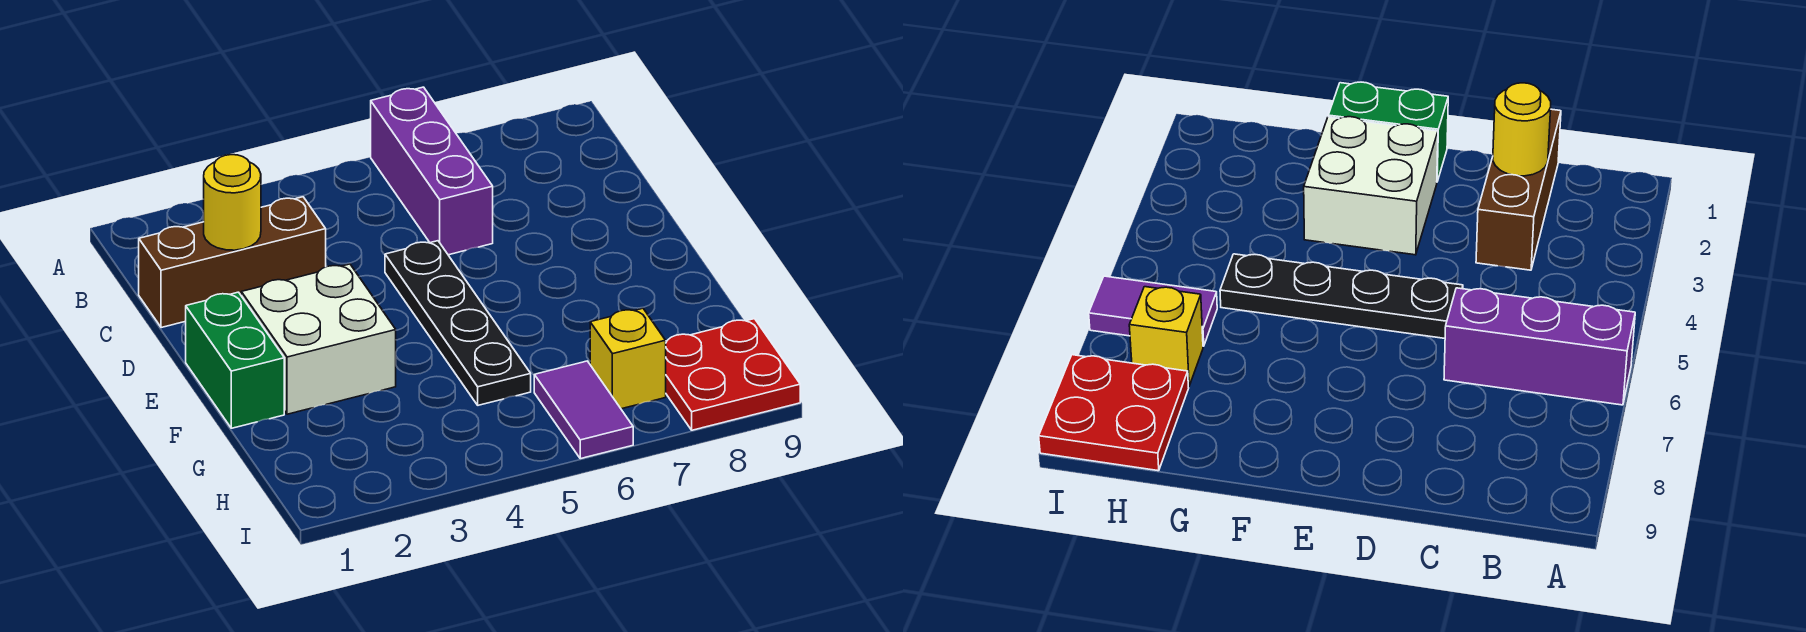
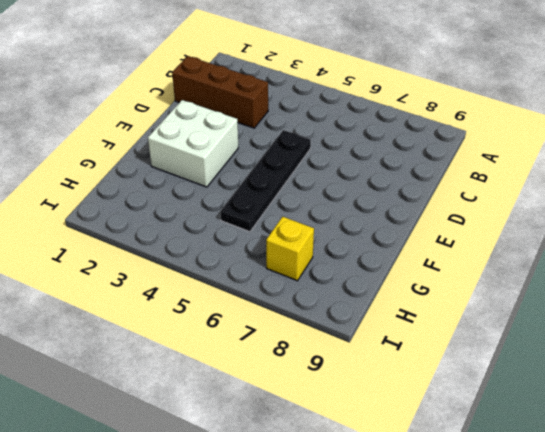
none -> purple brick A6:C6 level 1
none -> green brick E1:F1 level 1

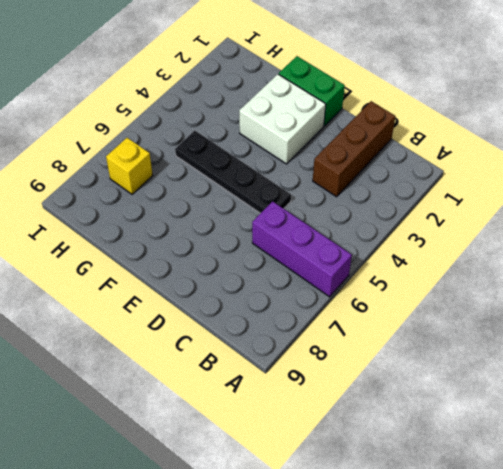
none -> purple tile H6:I6 level 1
none -> red plate H8:I9 level 1

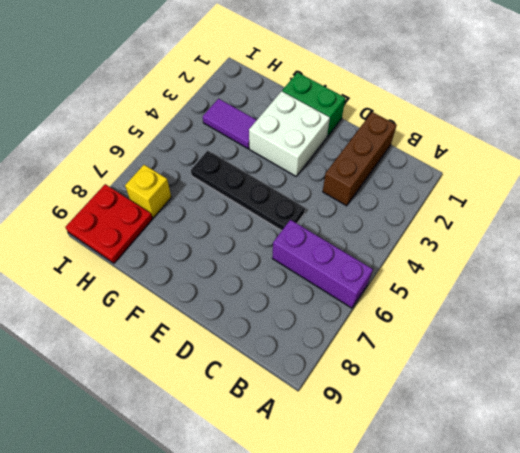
purple tile G3:H3 level 1 -> purple tile H6:I6 level 1
none -> yellow round brick C2 level 2

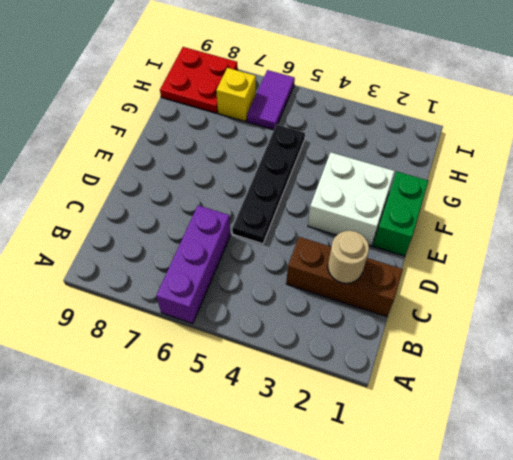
tan round brick C2 level 2 -> yellow round brick C2 level 2

